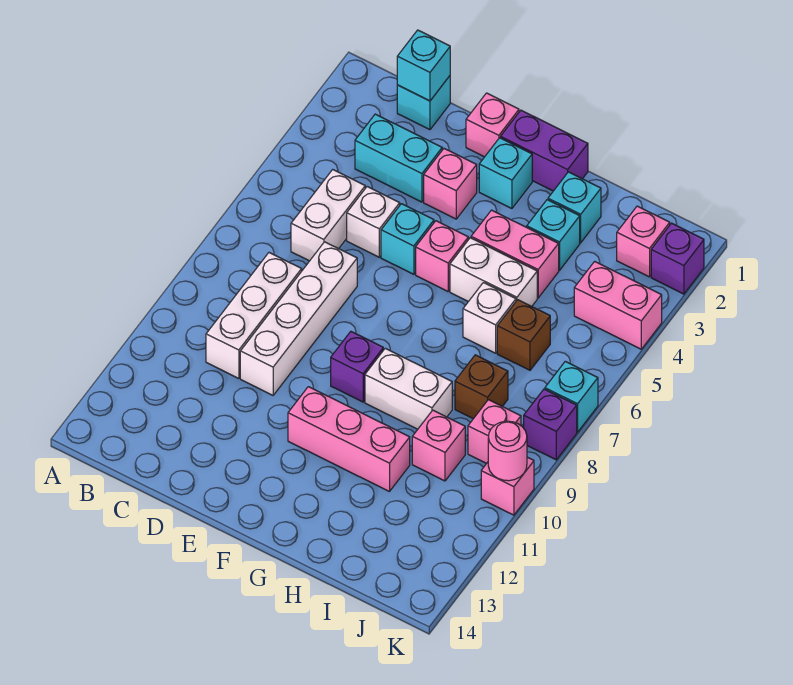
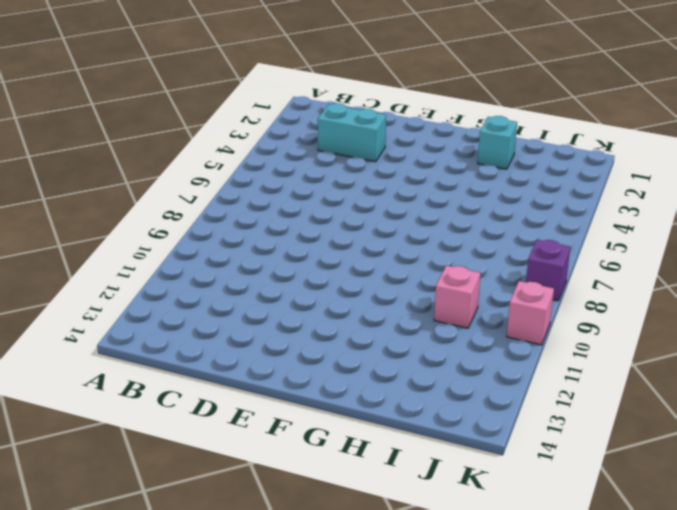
none -> cyan brick C1 level 1
none -> white brick C5:C6 level 1
none -> white brick C8:C10 level 1
none -> white brick D5 level 1

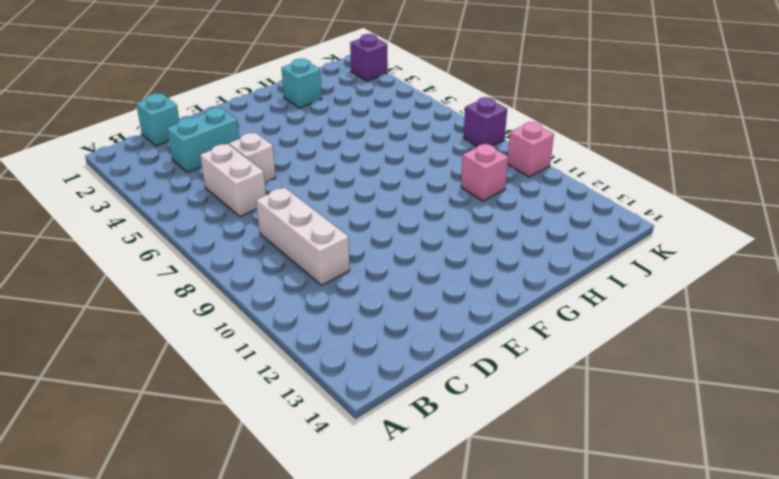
none -> white brick D7:D10 level 1
none -> pink brick E1 level 1
none -> pink brick E3 level 1
none -> cyan brick E5 level 1

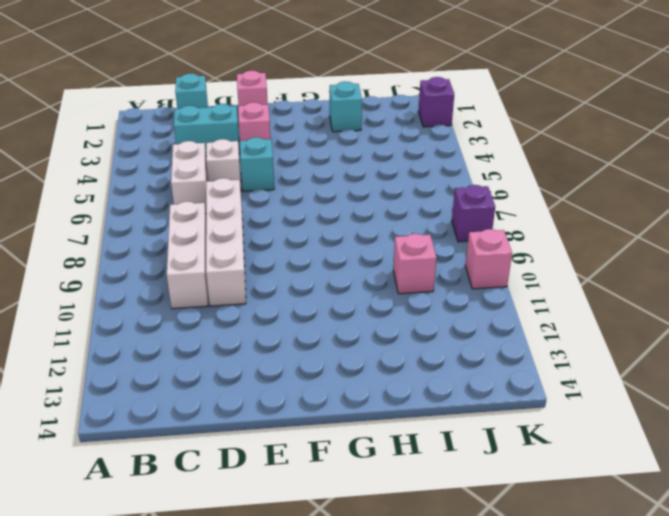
none -> purple brick F1:G1 level 1
none -> cyan brick F2 level 1
none -> pink brick F5 level 1
none -> purple brick F9 level 1

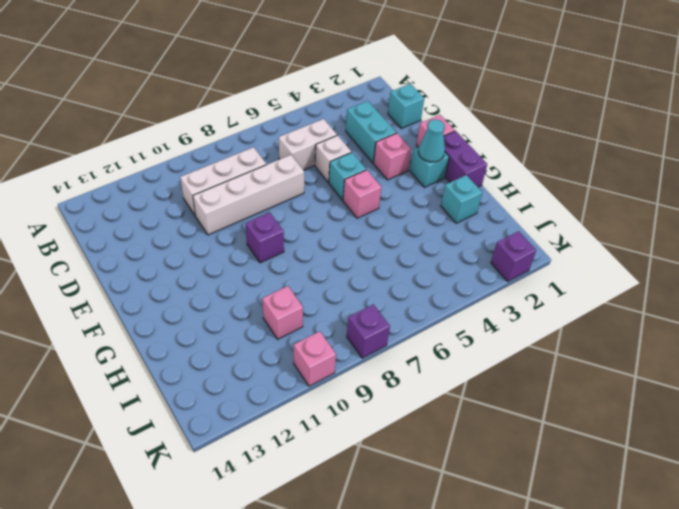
cyan cone F2 level 2 -> none
none -> pink brick F11:H11 level 1
none -> pink brick G4:H4 level 1
none -> white brick G5:H5 level 1
none -> white brick G9:H9 level 1

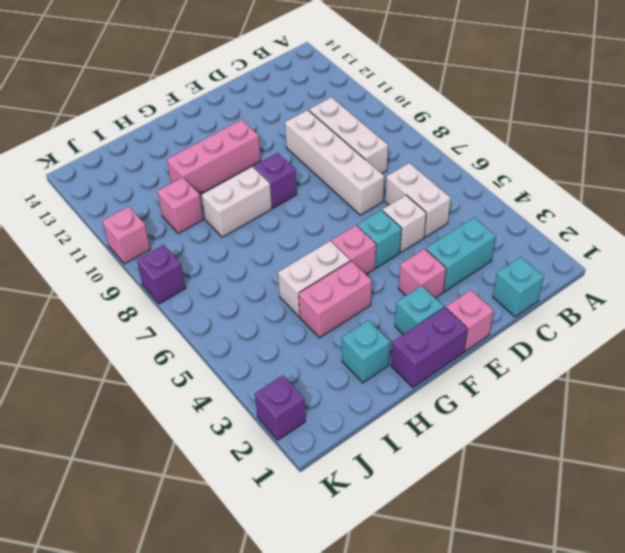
none -> cyan brick H3 level 1
none -> white brick H6 level 1
none -> brown brick I6 level 1
none -> brown brick I8 level 1

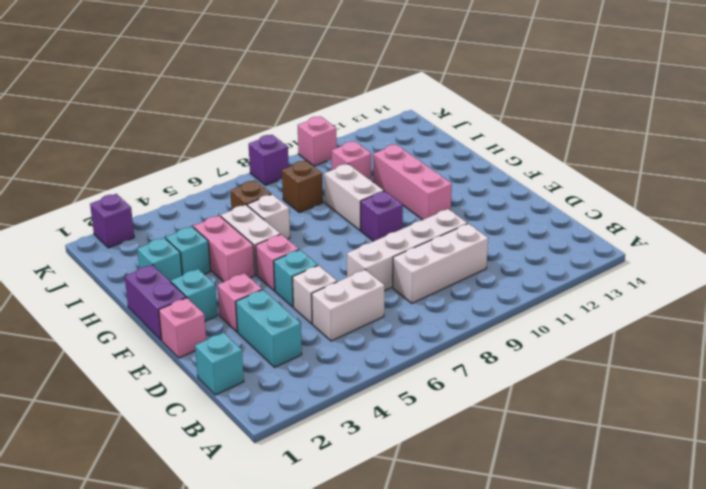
none -> pink brick J2 level 1
none -> pink brick J4:K4 level 1
none -> pink brick J9 level 1
none -> cyan brick K7 level 1

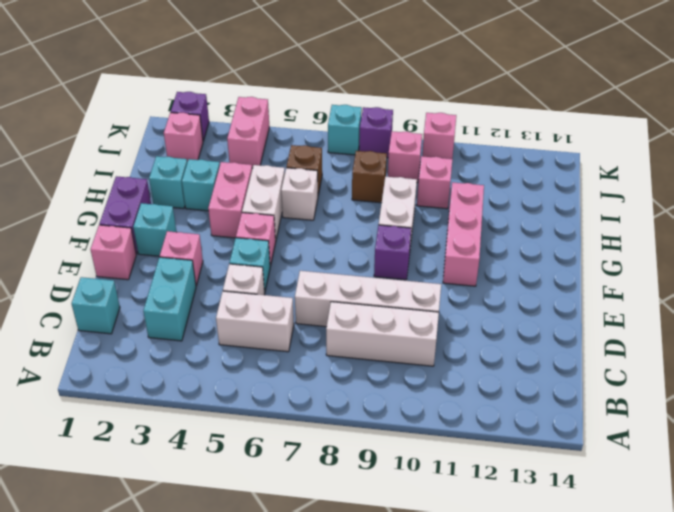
none -> cyan brick C1 level 2
none -> pink round brick K10 level 2

